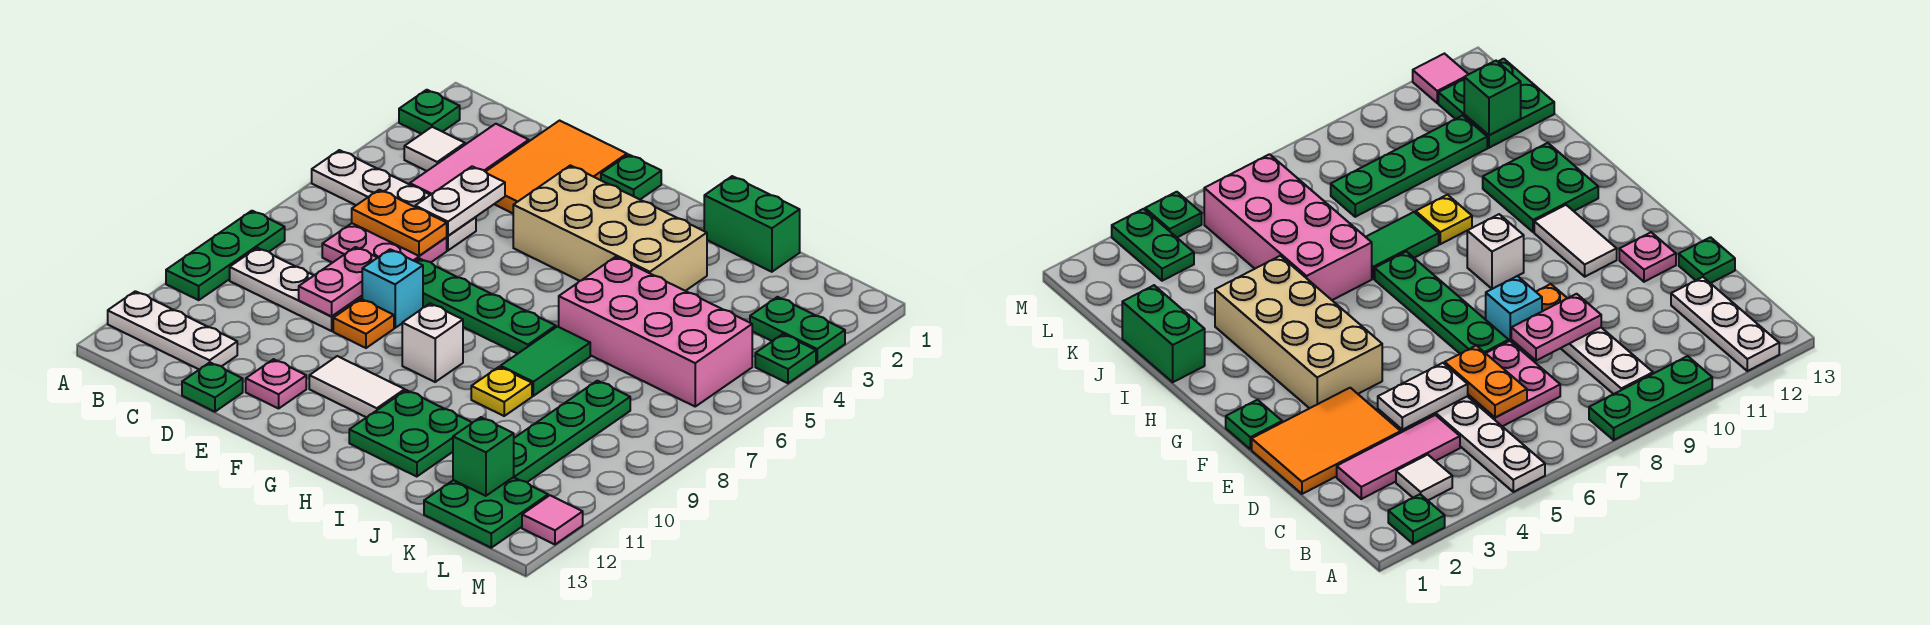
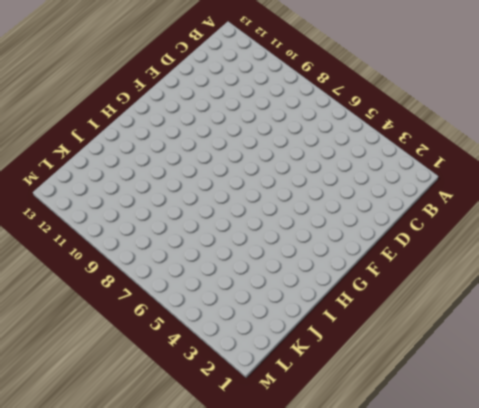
none -> green plate A2 level 1
none -> white plate A5:D5 level 1
none -> green plate A8:A10 level 1
none -> white plate A12:C12 level 1

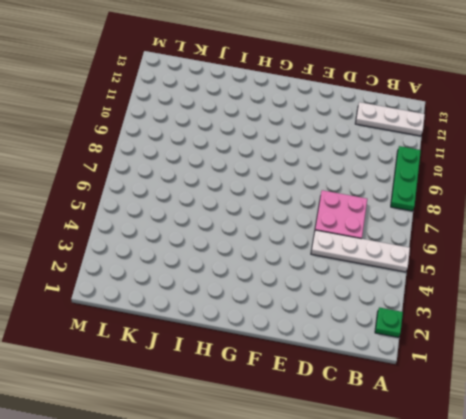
none -> white tile B3 level 1
none -> white plate B9:D9 level 1
none -> pink tile C2:C4 level 1
none -> orange tile D1:E3 level 1

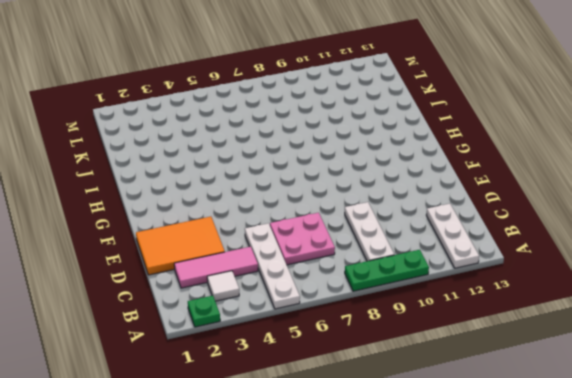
none -> green plate D13 level 1
none -> green plate E7:H7 level 1
none -> cyan brick E8 level 1
none -> orange plate E9 level 1

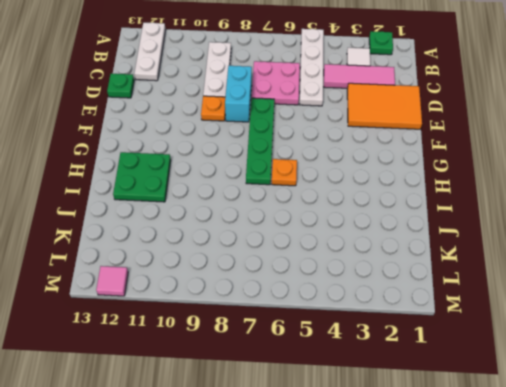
cyan brick D8:E8 level 1 -> cyan brick E8 level 1
orange plate H6 level 1 -> none
none -> green plate A8:A10 level 1
none -> pink plate E12 level 1
none -> green plate F1 level 1
none -> tan brick F3:I4 level 1

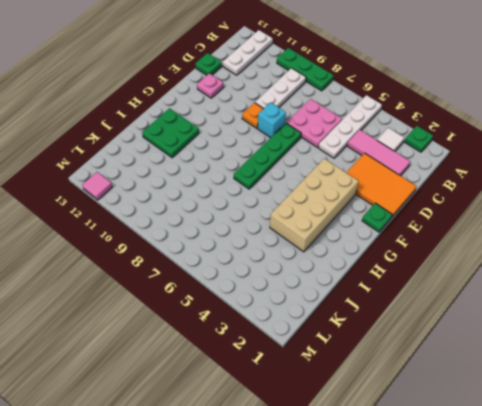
none -> white tile F11:G11 level 1
none -> white brick G9 level 1
none -> green brick I1:J1 level 1
none -> pink brick I5:L6 level 1

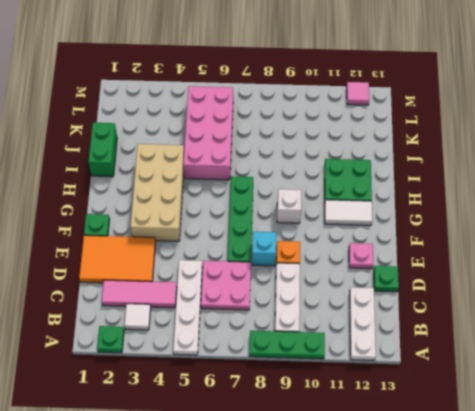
white tile G11:G12 level 1 -> white tile F11:G11 level 1
none -> green tile I7:I8 level 1
none -> yellow plate I9 level 1
none -> green plate K8:K11 level 1
none -> green plate K12:L13 level 1

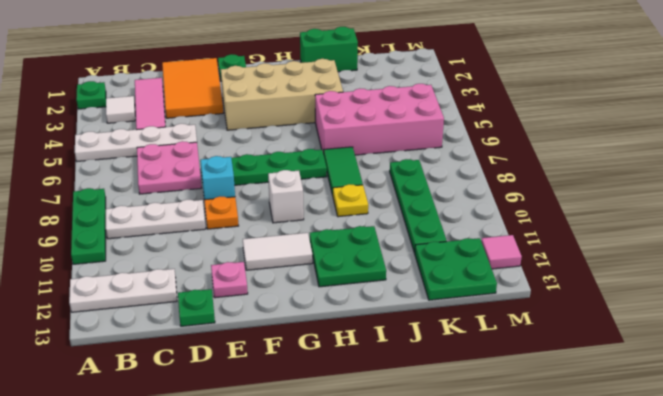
none -> green plate L3:M3 level 1
none -> green plate M4 level 1
none -> orange plate C6:D6 level 2
none -> white plate D4:D5 level 2

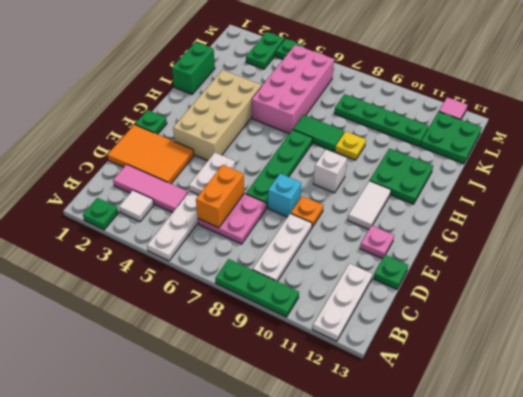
orange brick C6:D6 level 2 -> orange plate C6:D6 level 2
white plate D5:E5 level 2 -> white plate D4:D5 level 2
none -> pink plate D8:D9 level 2
none -> green brick K12 level 2

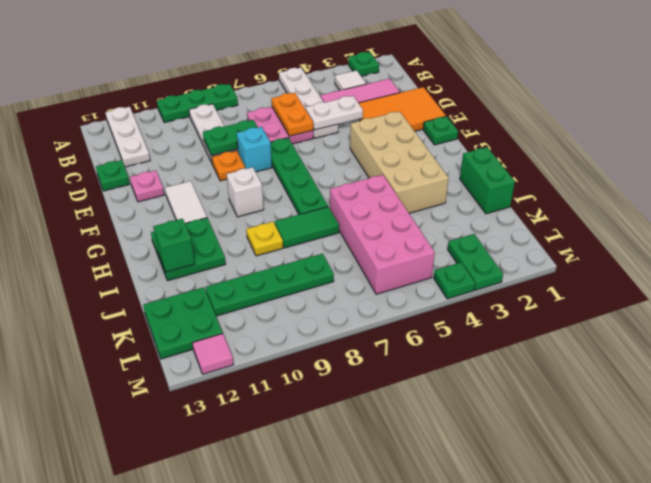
green plate D8:D9 level 2 -> pink plate D8:D9 level 2
green brick I12 level 2 -> green brick K12 level 2

